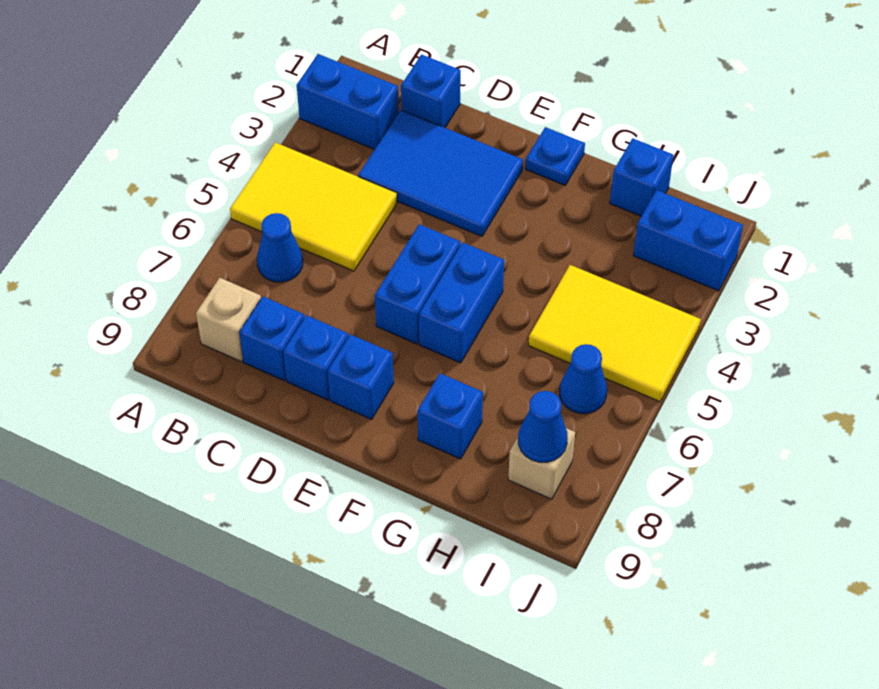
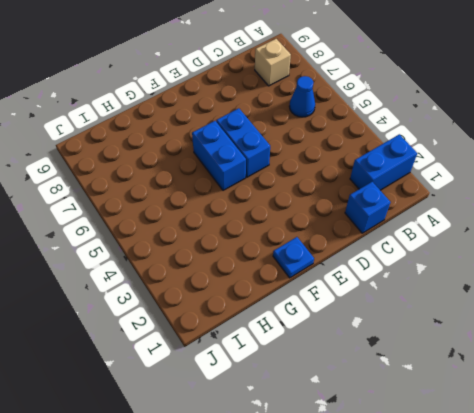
none -> yellow tile A4:C5 level 1
none -> blue tile C2:E3 level 1
none -> blue brick C8 level 1

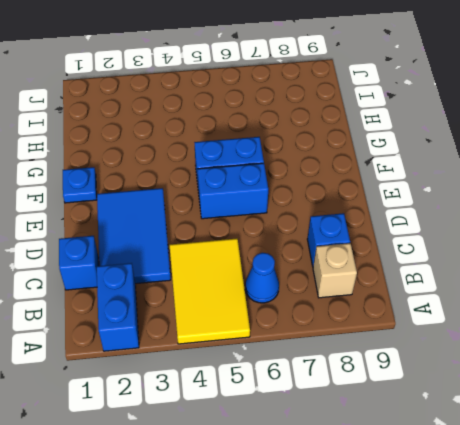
none -> blue brick D8 level 1
none -> blue brick E8 level 1
none -> blue brick G8 level 1

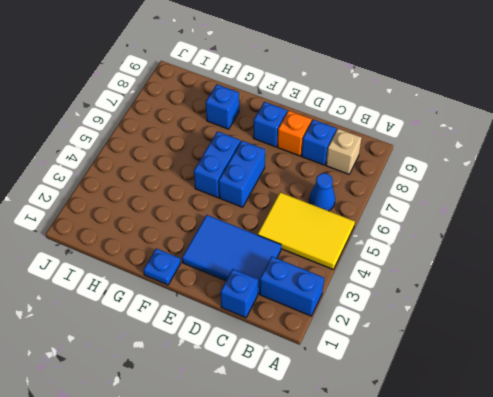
orange brick D8 level 1 -> blue brick D8 level 1
none -> blue brick H1 level 1
none -> yellow tile H4:J5 level 1
none -> blue brick I2:J2 level 1

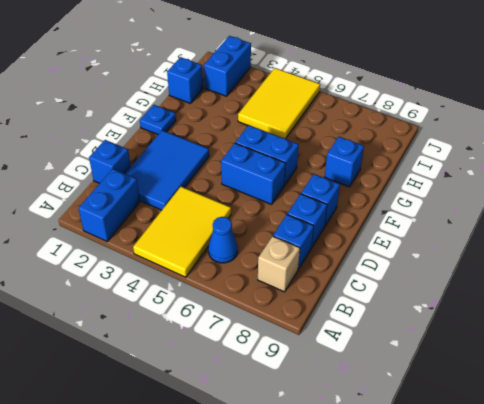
none -> blue cone I6 level 1
none -> tan brick I8 level 1
none -> blue cone I8 level 2

